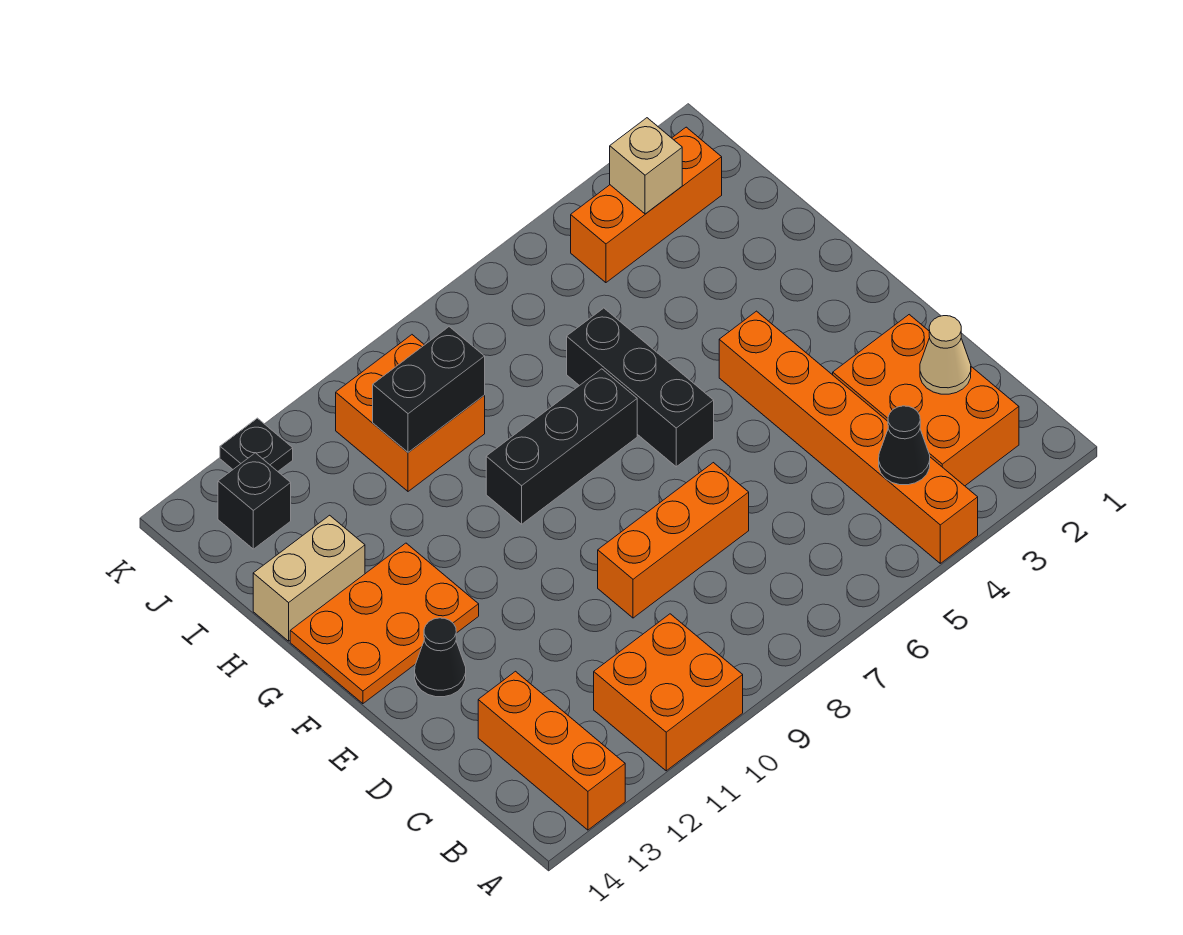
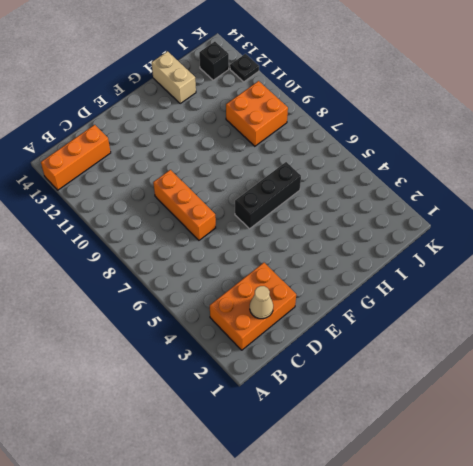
none -> orange brick A4:F4 level 1
none -> orange brick A10:B11 level 1
none -> black cone E13 level 1

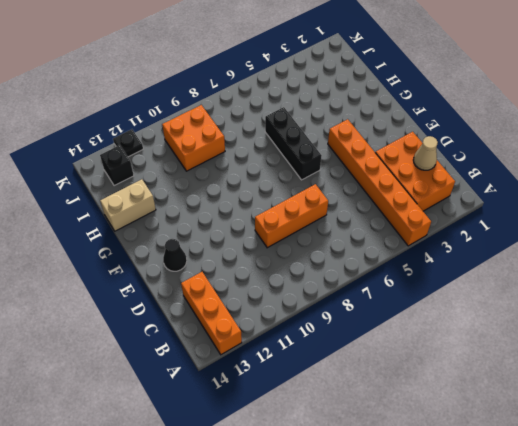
none -> orange brick A10:B11 level 1
none -> orange plate F12:G14 level 1
none -> black brick G7:G9 level 1

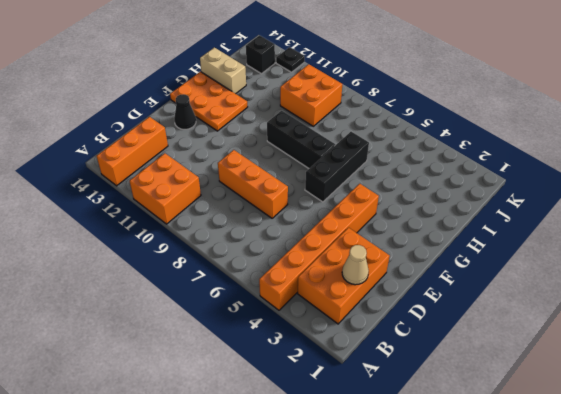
none -> orange brick J2:J4 level 1
none -> black cone B4 level 2
none -> black brick I9:I10 level 2

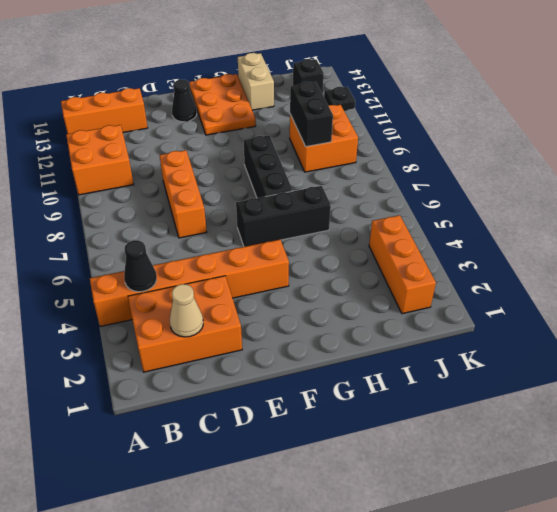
none -> tan brick J3 level 2

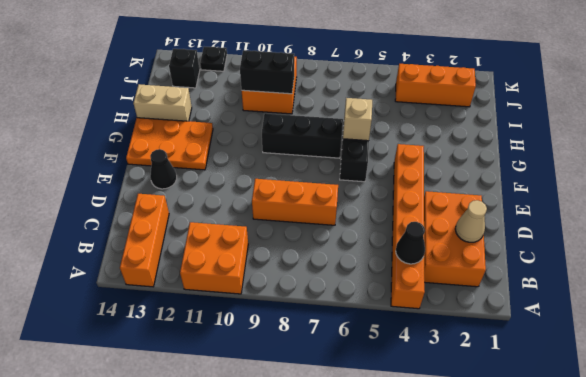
tan brick G6 level 2 -> tan brick J3 level 2

